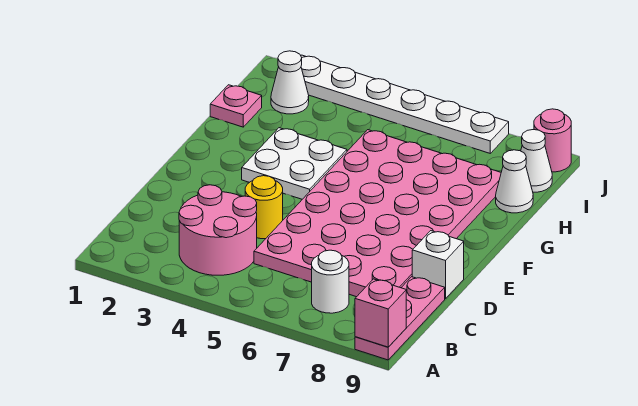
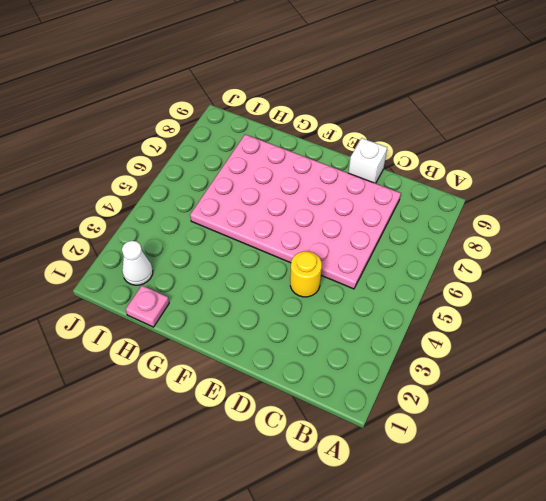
none -> pink plate A9:C9 level 1
none -> pink round brick B3:C4 level 1
none -> white round brick B7 level 1

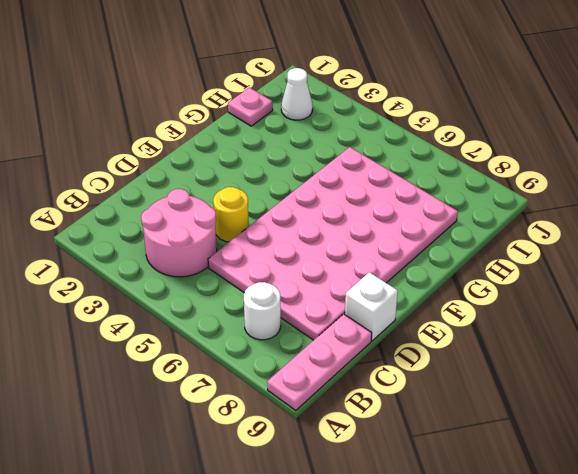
none -> white plate F3:G4 level 1
none -> white cone H9 level 1
none -> white cone I9 level 1

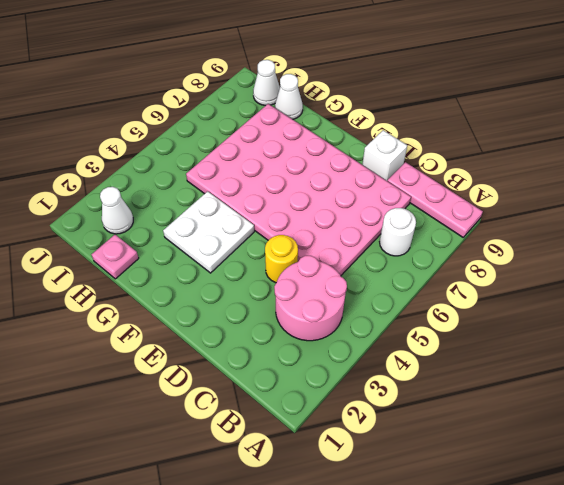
none -> white plate J2:J7 level 1
none -> pink round brick J9 level 1
none -> pink brick A9 level 2

